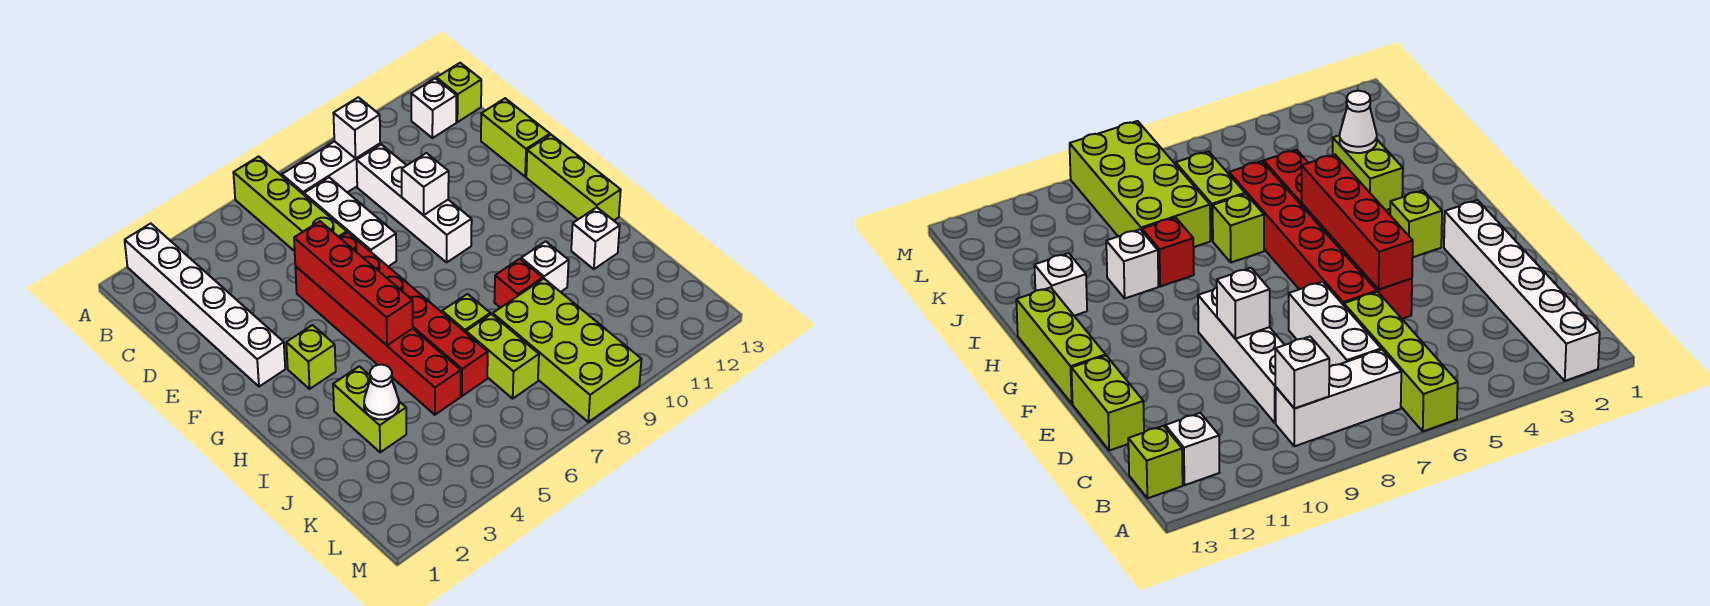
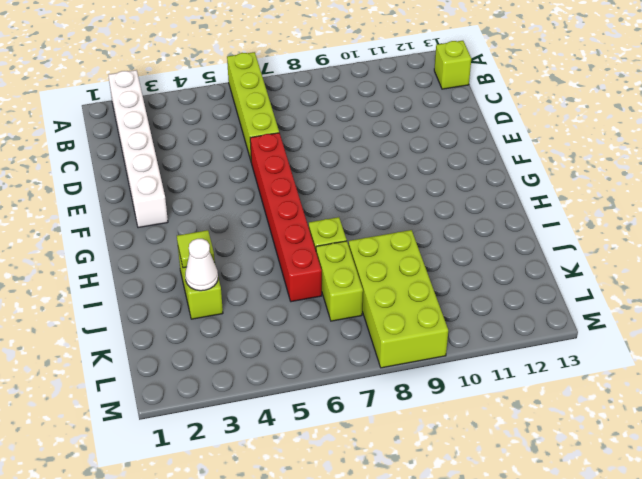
lime tile I3 level 2 -> none
none -> white brick B7:B9 level 1
none -> white brick B12 level 1
none -> white brick C7:E7 level 1

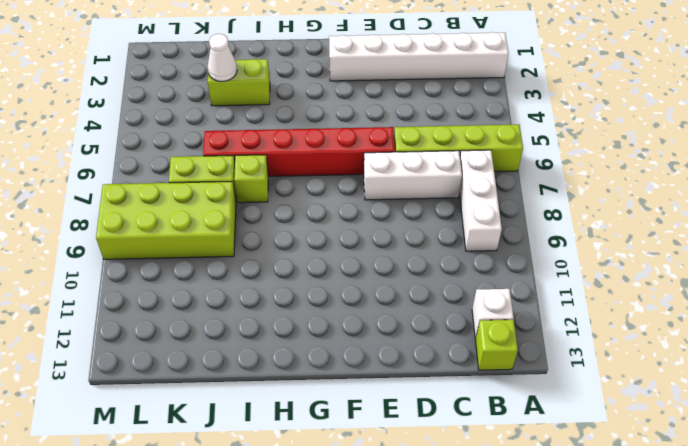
none -> white brick C9:F9 level 1
none -> lime brick D13:E13 level 1
none -> red brick E5:J5 level 1

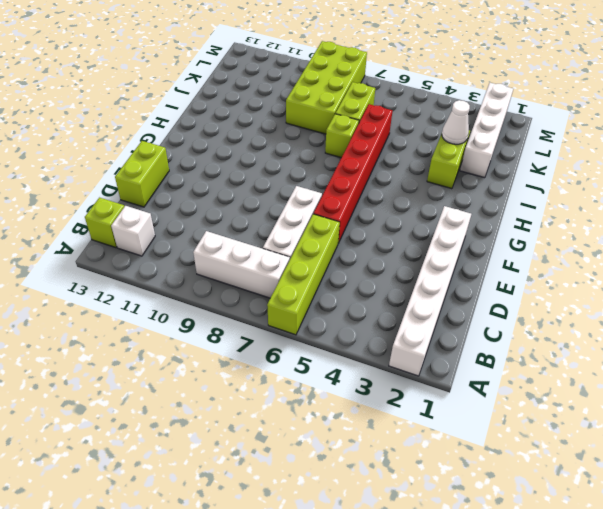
white brick J2:M2 level 1 -> white brick C9:F9 level 1
none -> red brick E5:J5 level 1
none -> lime brick F13:H13 level 1
none -> lime brick G3 level 1

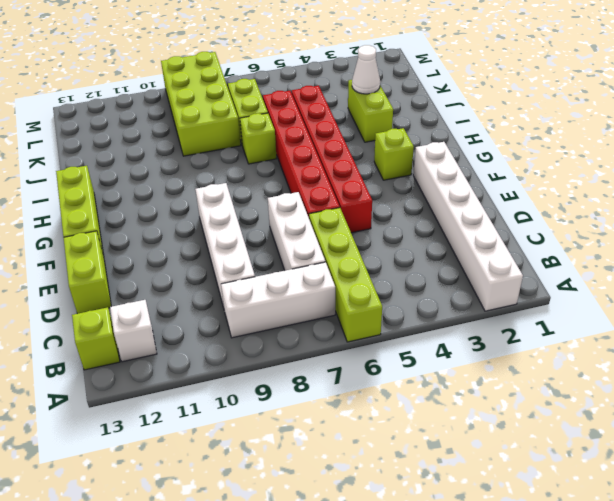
none -> red brick I9 level 1
none -> white brick I10 level 1
none -> white brick I12 level 1

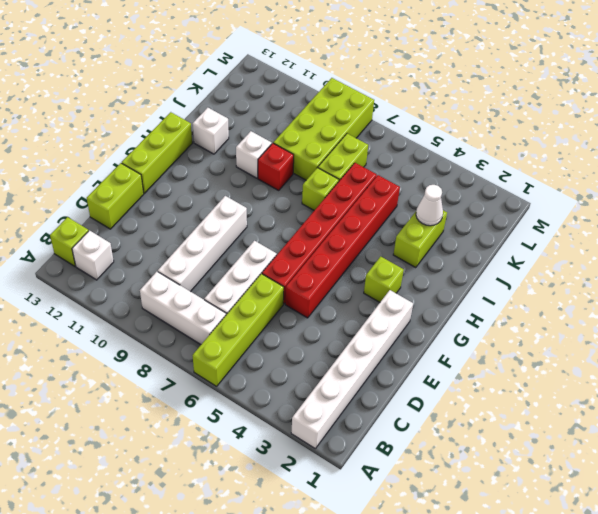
none -> white brick B9 level 2
none -> red brick E5:H5 level 2
none -> white brick E9 level 2

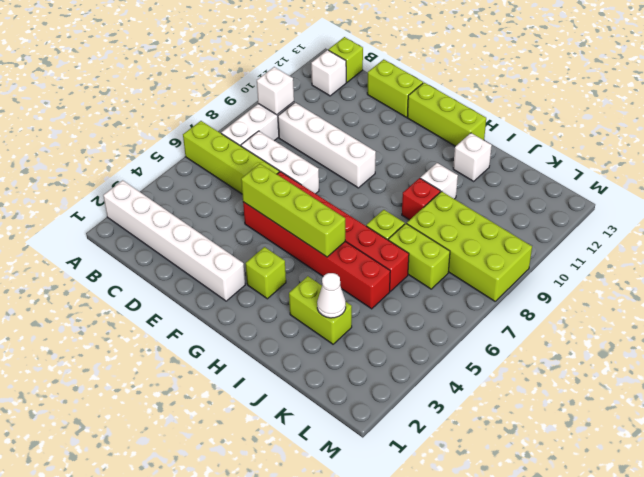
lime brick E5:H5 level 2 -> red brick E5:H5 level 2
none -> white brick E9 level 2

